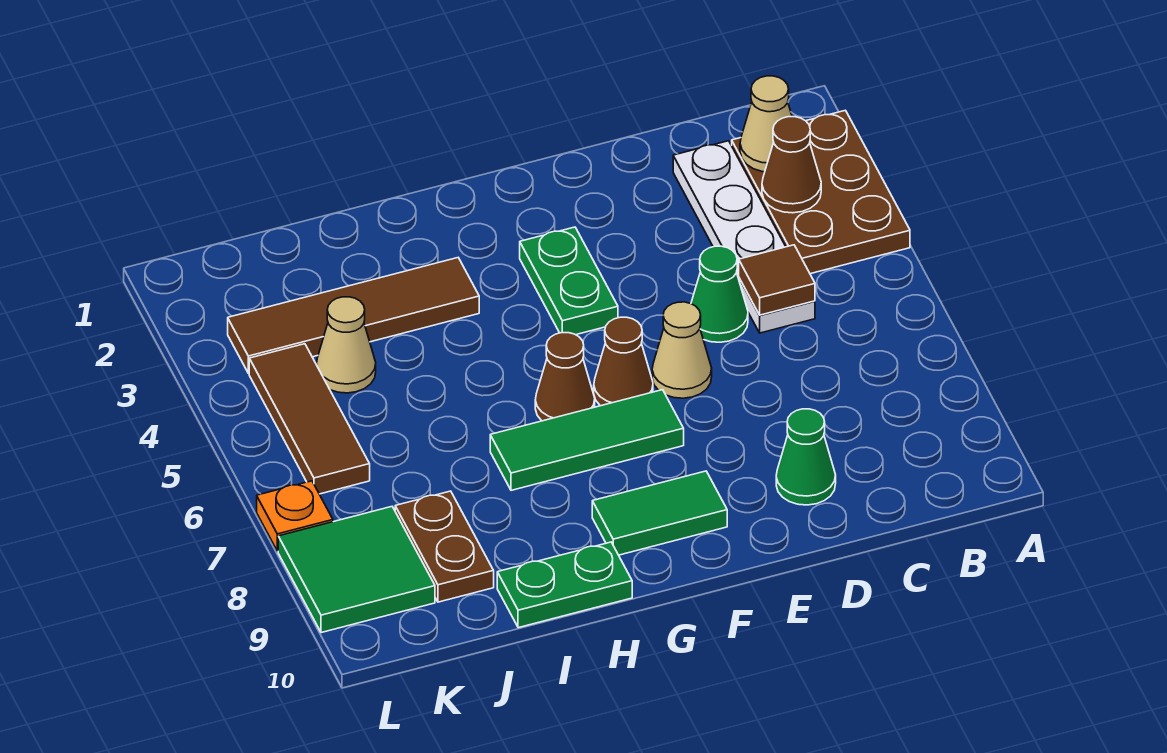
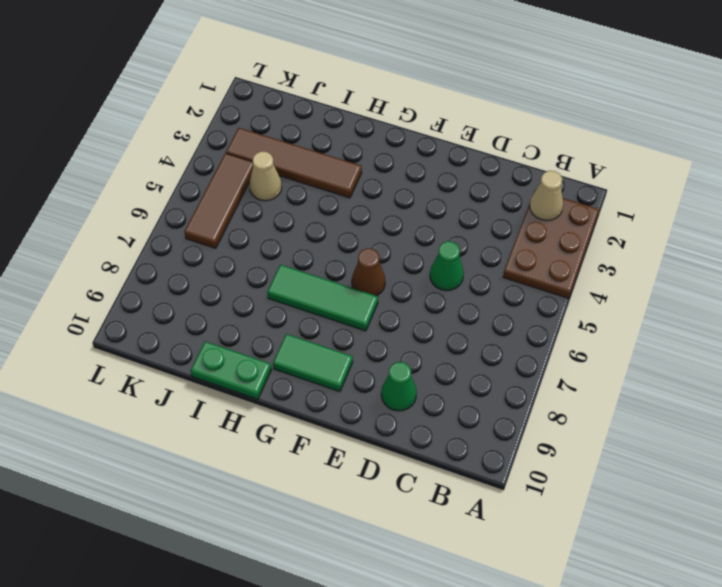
none -> white plate C2:C5 level 1
none -> tan cone E6 level 1
none -> green plate F3:F4 level 1

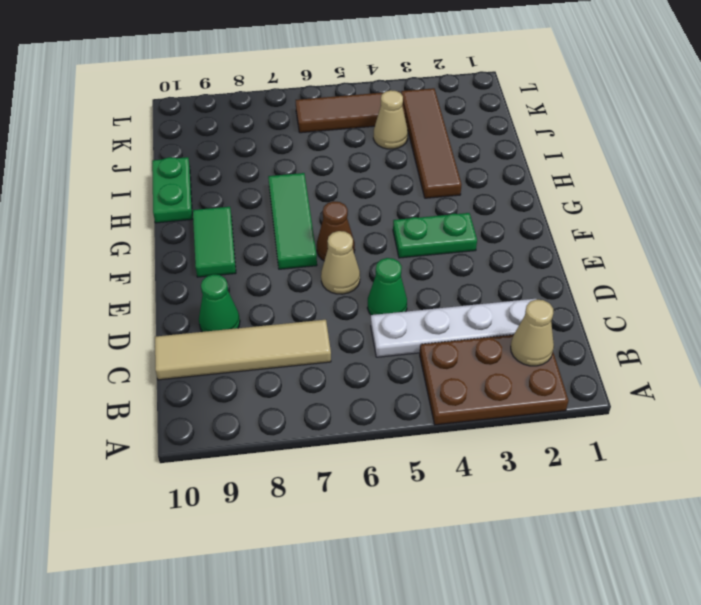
tan tile C7:C10 level 1 -> none
none -> brown cone G6 level 1
none -> brown plate J8:J9 level 1
none -> green tile K8:L9 level 1

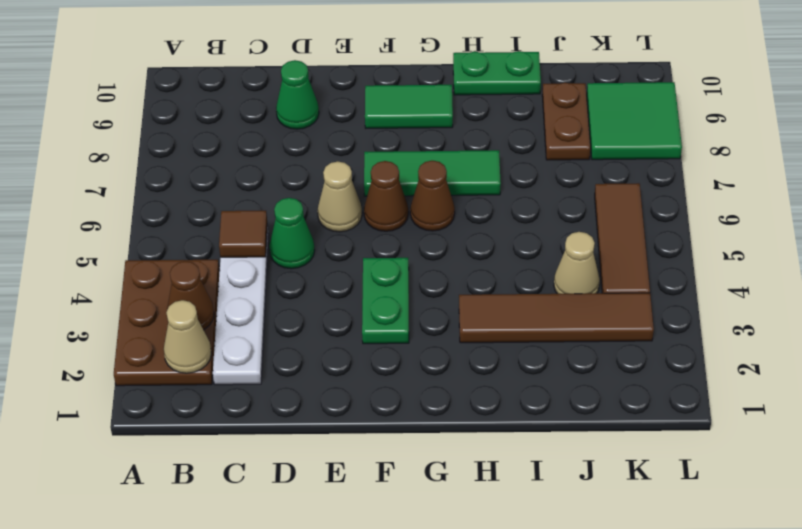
none -> orange plate L7 level 1

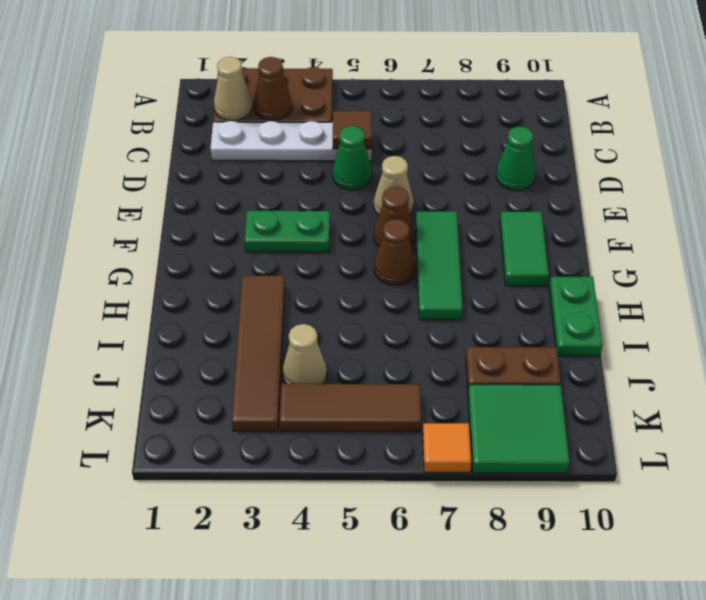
orange tile L7 level 1 -> orange plate L7 level 1

